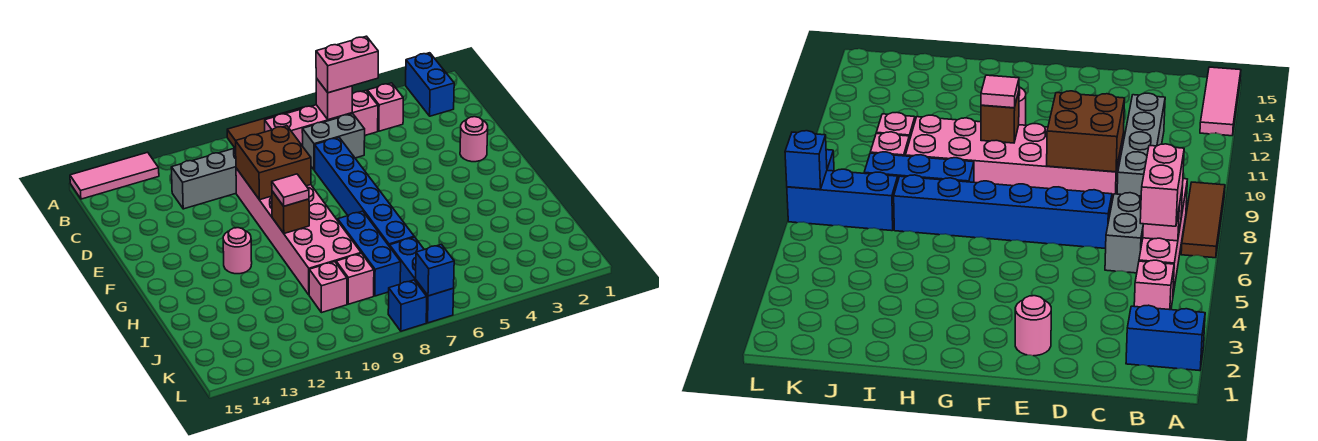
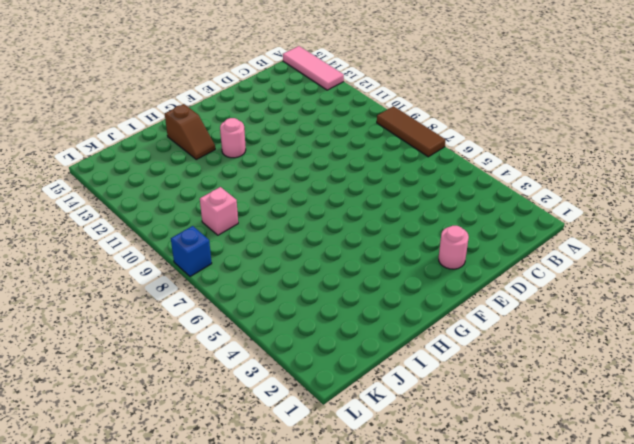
brown slope H13:H14 level 1 top 14 -> none
none -> blue brick A2:B2 level 1
none -> pink brick B4 level 1
none -> pink brick B5:B8 level 1

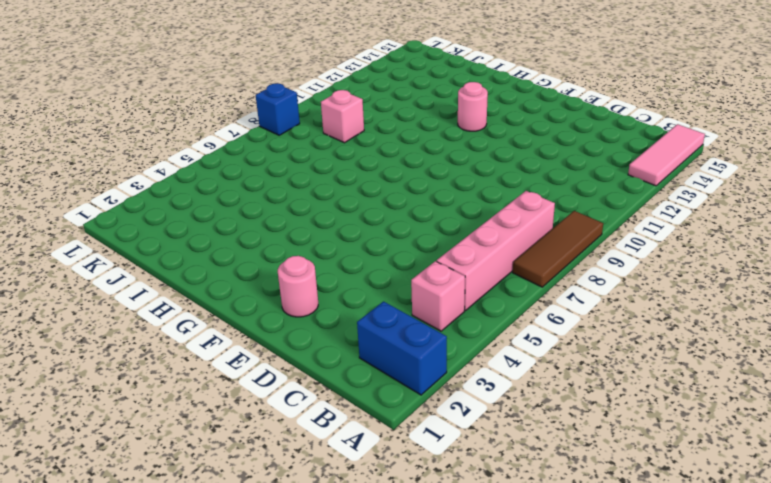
none -> grey brick C6:C7 level 1
none -> grey brick C9:C12 level 1
none -> blue brick D7:I7 level 1

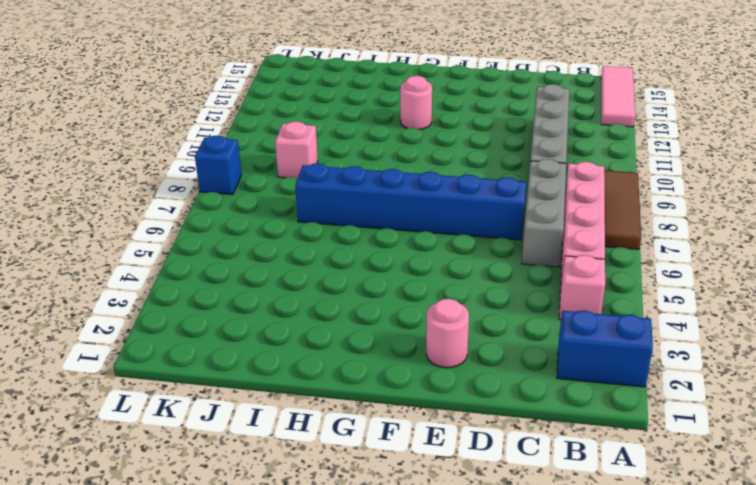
grey brick C6:C8 level 1 -> grey brick C6:C7 level 1
none -> pink brick D9:I10 level 1
none -> blue brick H8:J8 level 1
none -> blue brick J7:L7 level 1

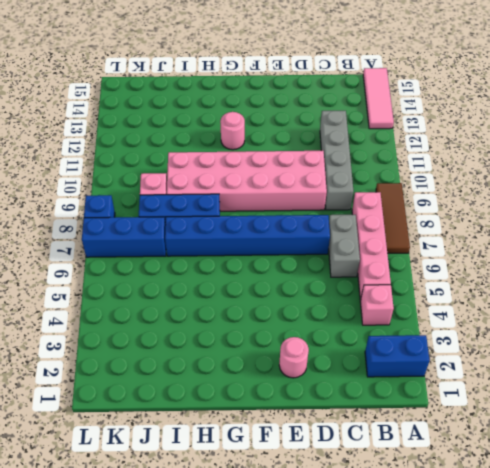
none -> pink brick J10 level 1
none -> pink brick B6 level 2
none -> brown brick D9:E10 level 2

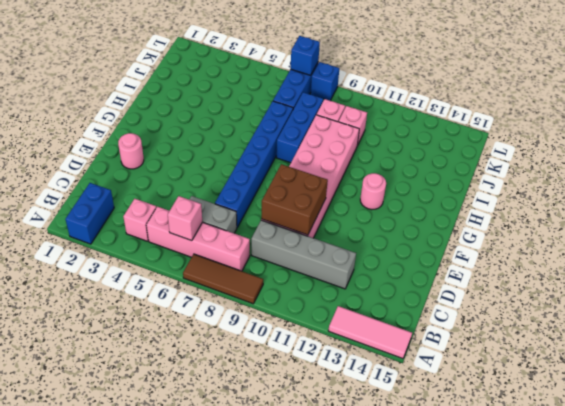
none -> brown brick G10 level 2
none -> pink brick B5:B6 level 3
none -> pink tile G10 level 3

